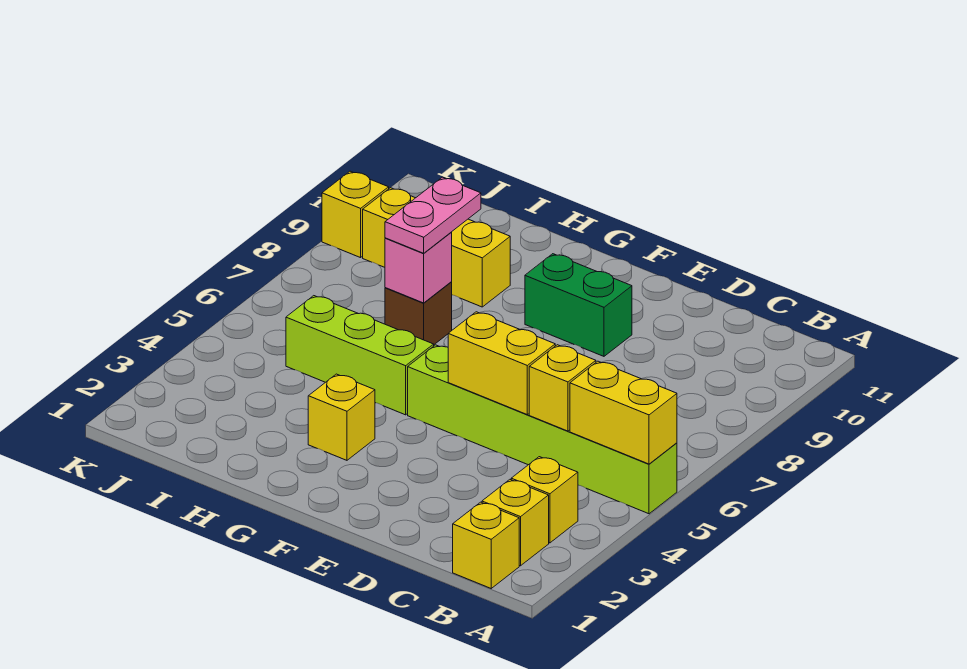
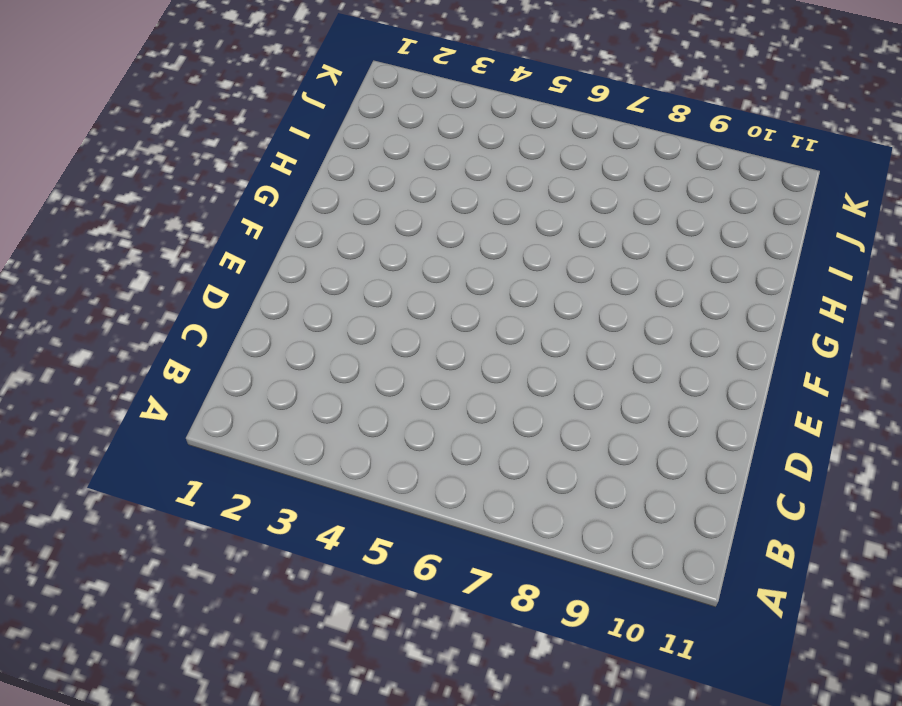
none -> lime brick A5:F5 level 1
none -> yellow brick B1 level 1
none -> yellow brick B2 level 1

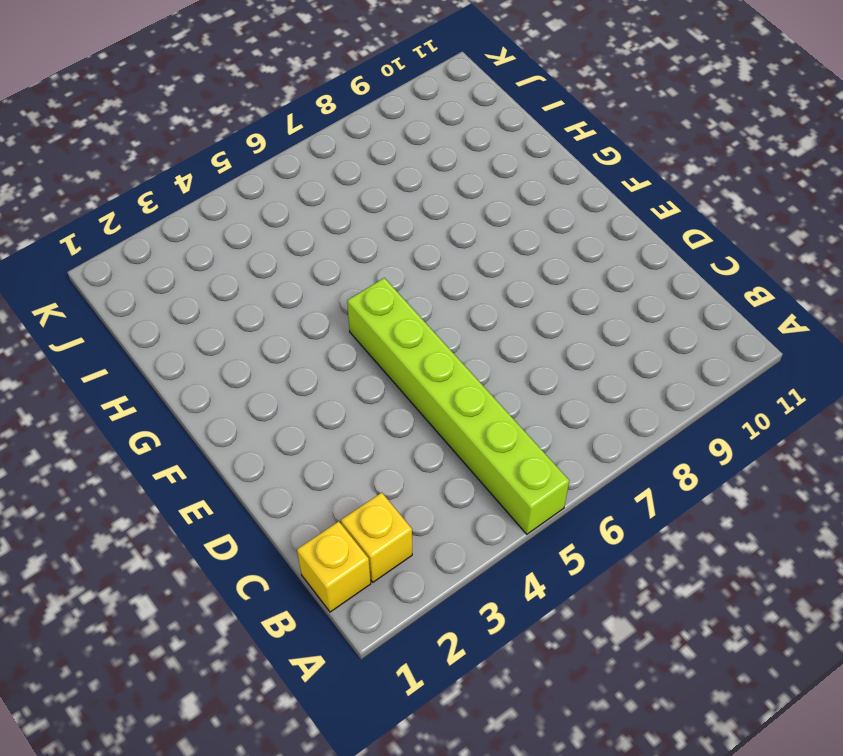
none -> yellow brick B3 level 1
none -> green brick E9:F9 level 1
none -> yellow brick G3 level 1

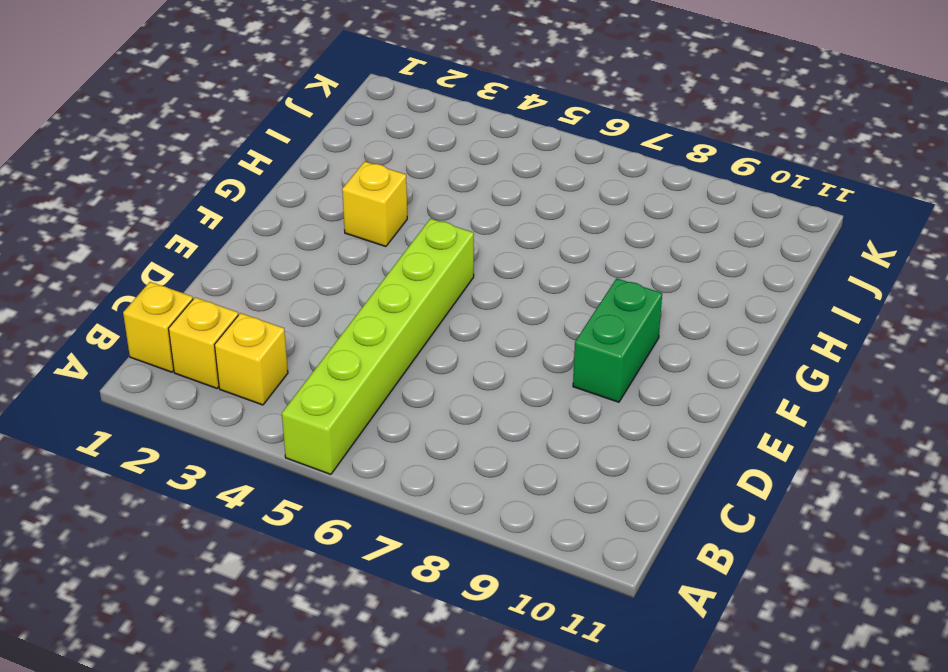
none -> lime brick G5:I5 level 1
none -> brown brick H7 level 1
none -> yellow brick H9:J9 level 1

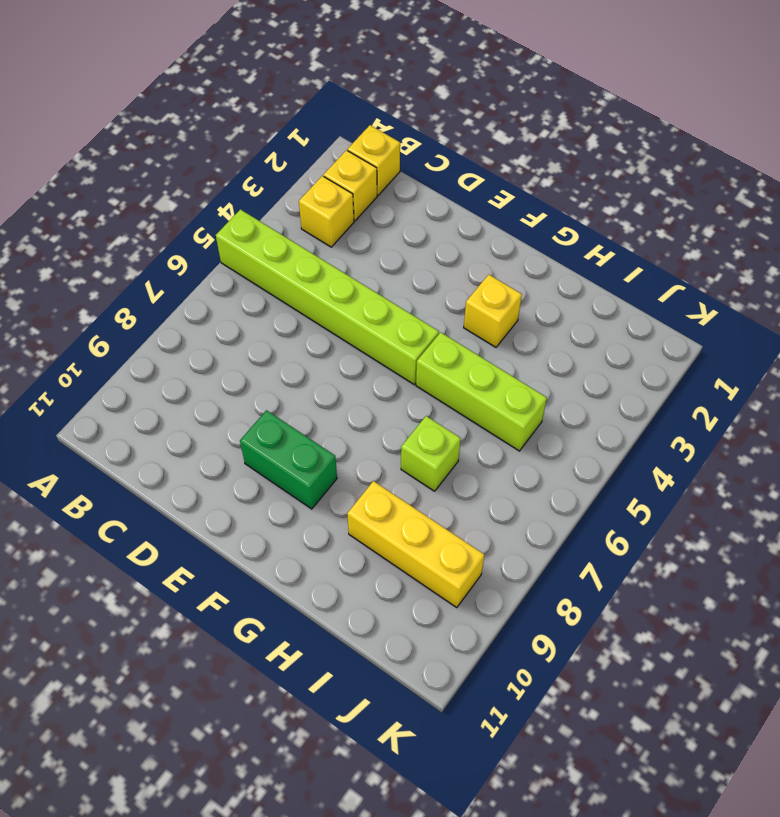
lime brick H7 level 1 -> brown brick H7 level 1
none -> yellow brick K9 level 1
none -> yellow brick A5:B5 level 2
none -> yellow brick C5 level 2

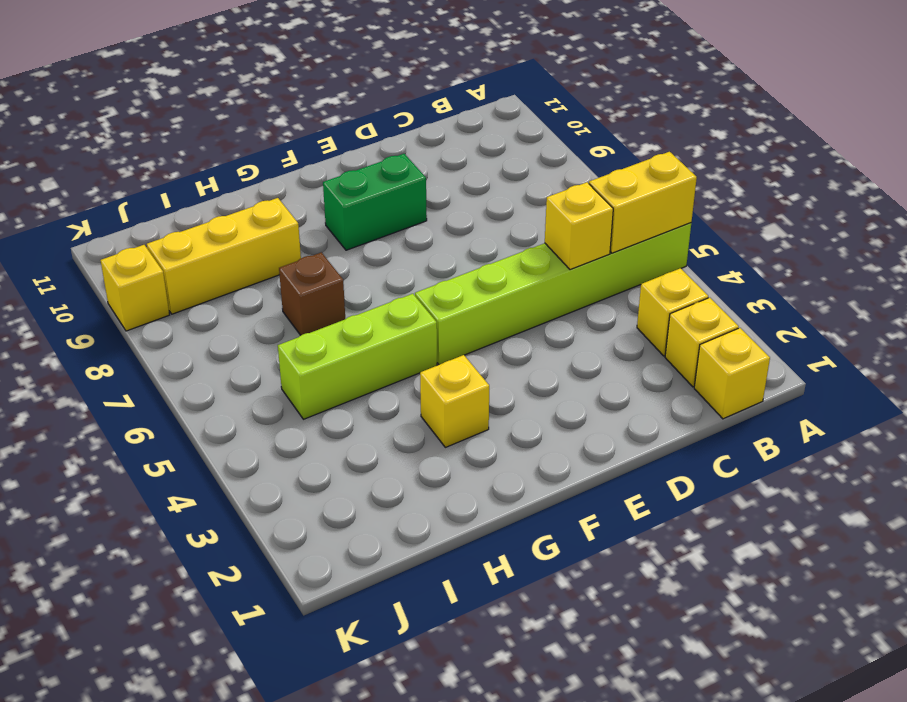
none -> yellow brick D5:E5 level 2
none -> pink brick H7 level 2
none -> pink plate H7:H8 level 3

